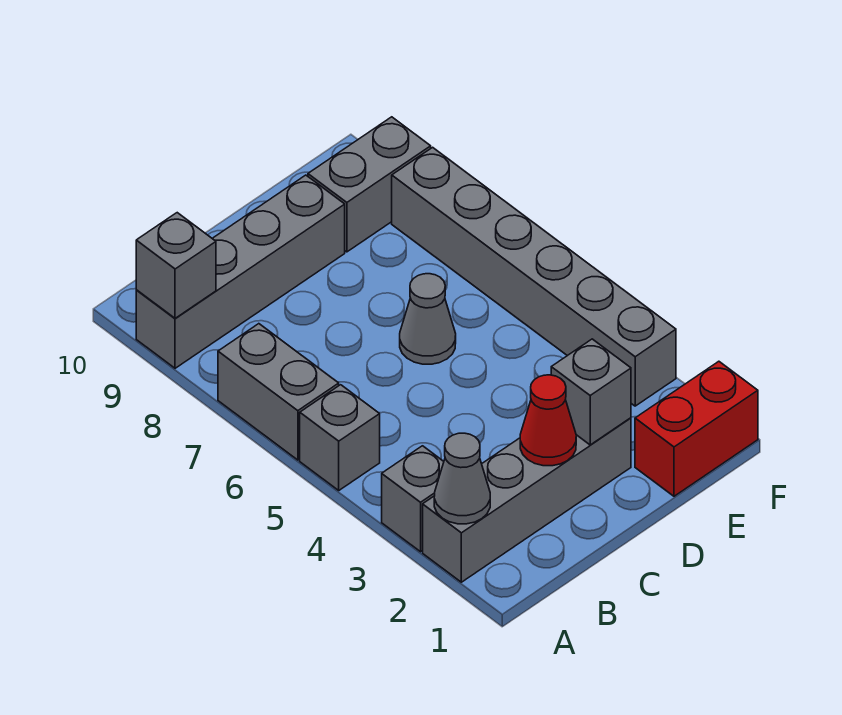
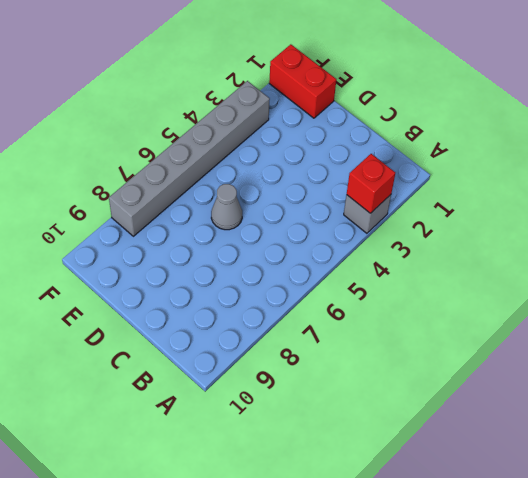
red brick A3 level 2 -> none
none -> grey brick A2:D2 level 1
none -> grey brick A5 level 1
none -> grey brick A6:A7 level 1

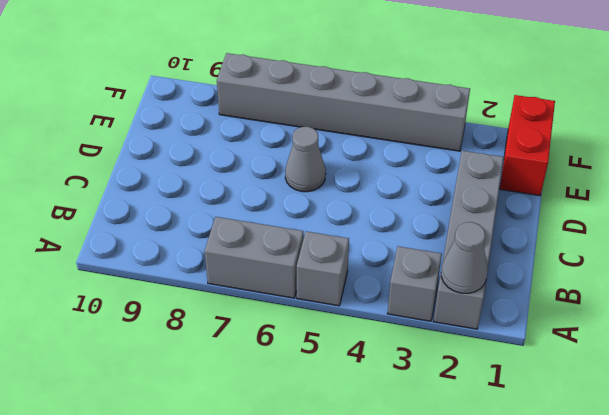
none -> grey brick A9:D9 level 1
none -> grey brick E9:F9 level 1
none -> grey brick A9 level 2

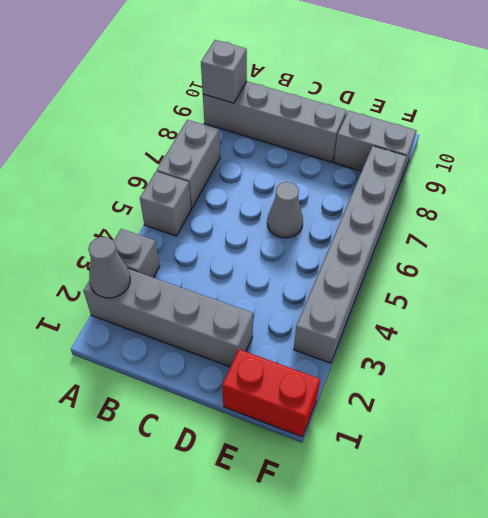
none -> red cone C2 level 2
none -> grey brick D2 level 2

